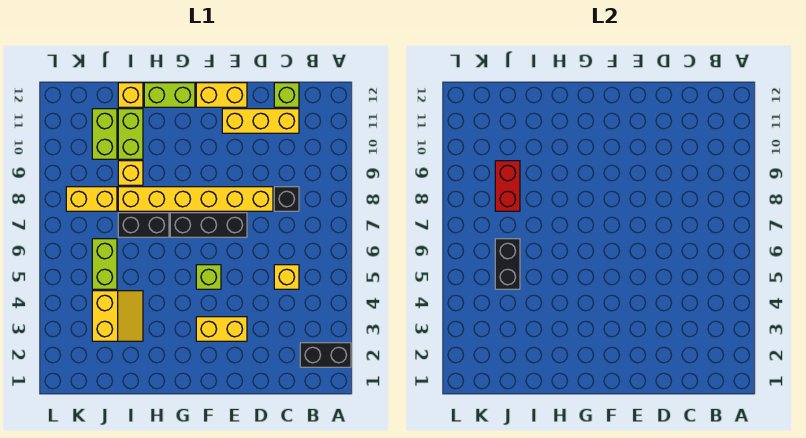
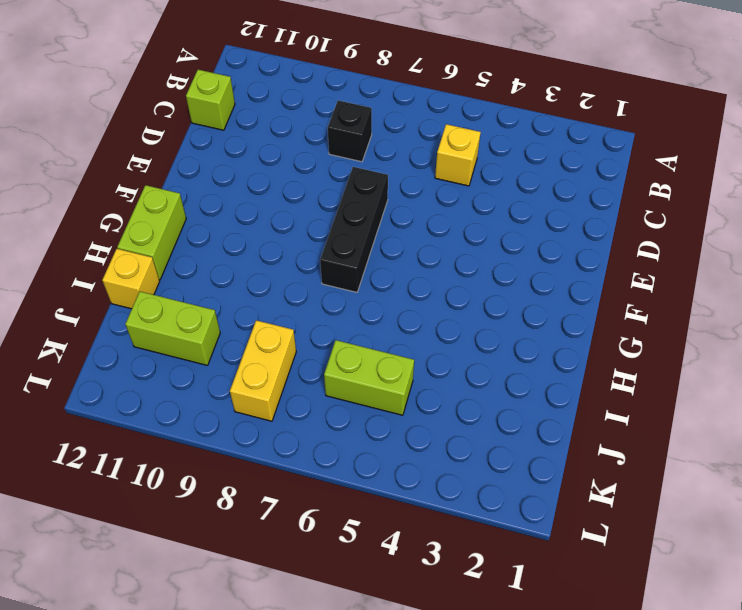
none -> black brick A2:B2 level 1
none -> yellow brick C11:E11 level 1
none -> yellow brick D8:I8 level 1

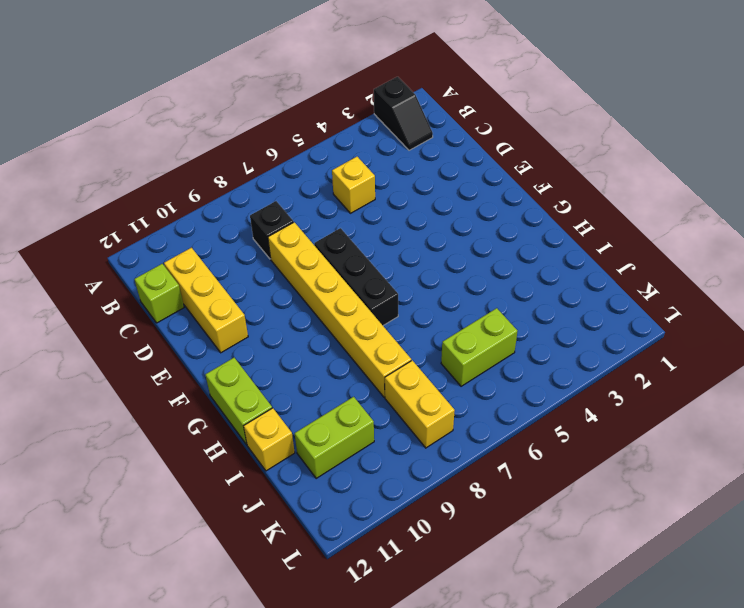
black slope A2:B2 level 1 top A -> black brick A2:B2 level 1
none -> yellow brick E3:F3 level 1
none -> yellow brick E12:F12 level 1
none -> lime brick F5 level 1

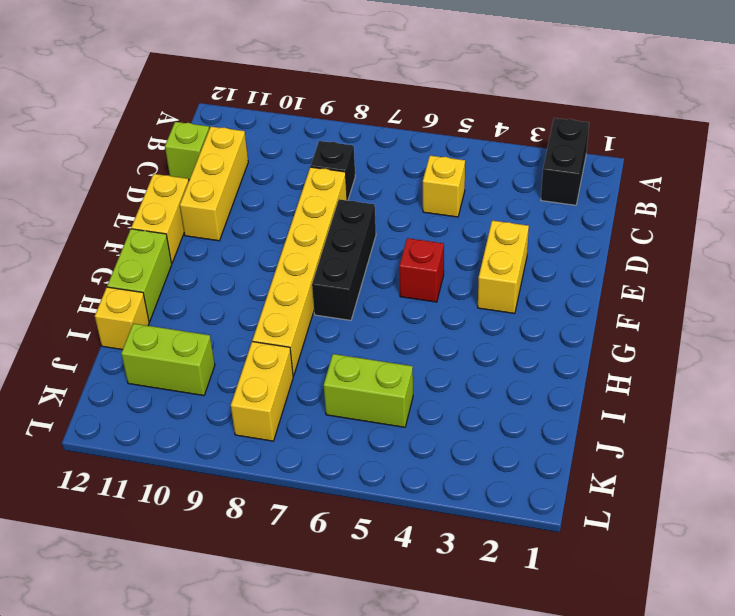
red brick F5 level 1 -> lime brick F5 level 1
none -> black brick H7:I7 level 1
none -> yellow slope I3:J4 level 1 top J
none -> yellow brick I9 level 1

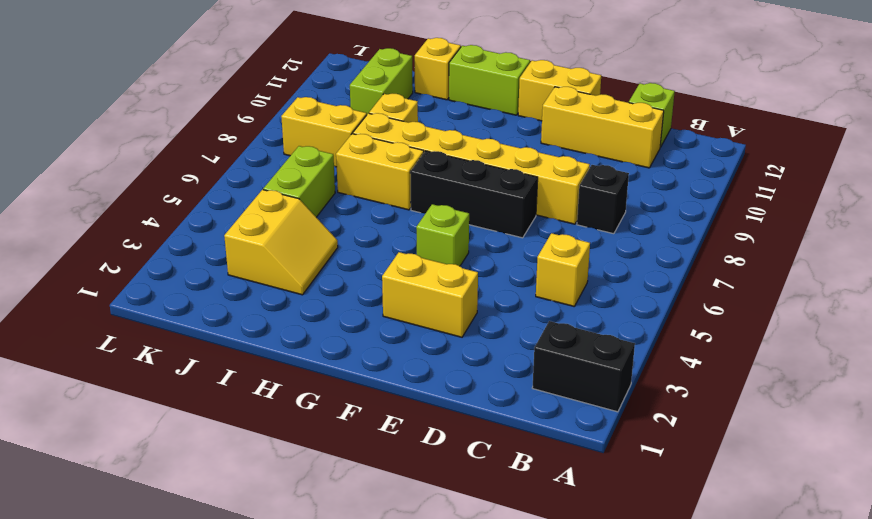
yellow brick H7:I7 level 1 -> black brick H7:I7 level 1
none -> lime brick I10:I11 level 1
none -> black brick J5:J6 level 2
none -> red brick J8:J9 level 2

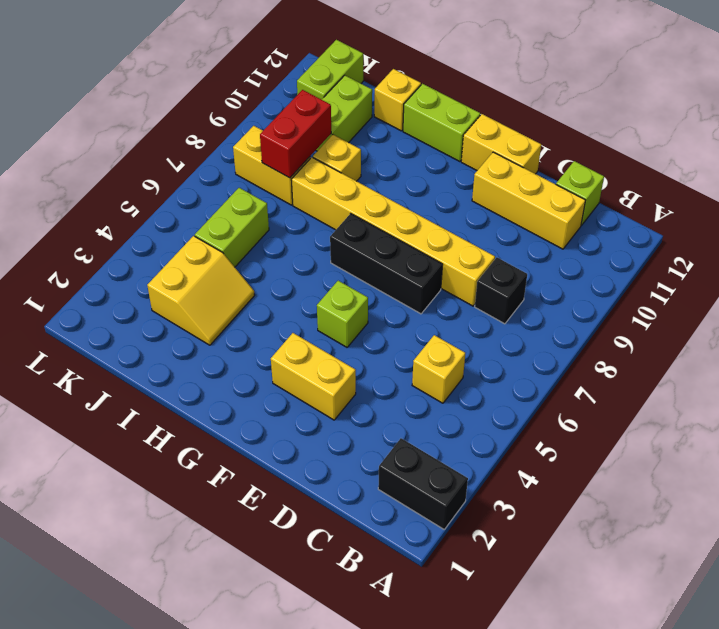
lime brick K11:K12 level 1 -> lime brick I10:I11 level 1
none -> black brick H7:I7 level 1
none -> black brick J5:J6 level 2

